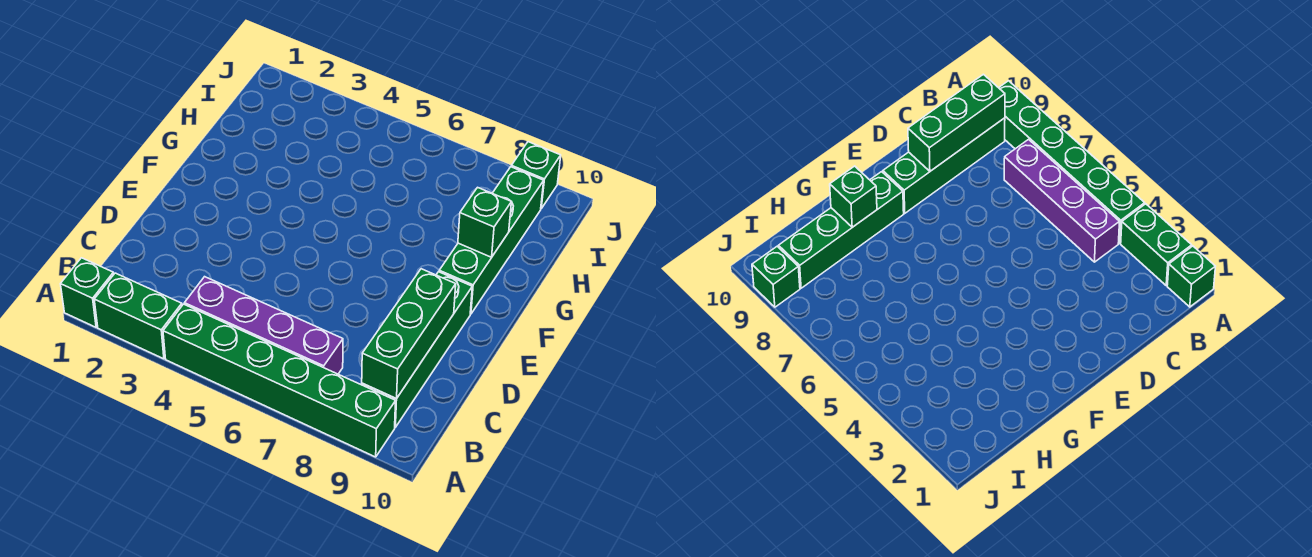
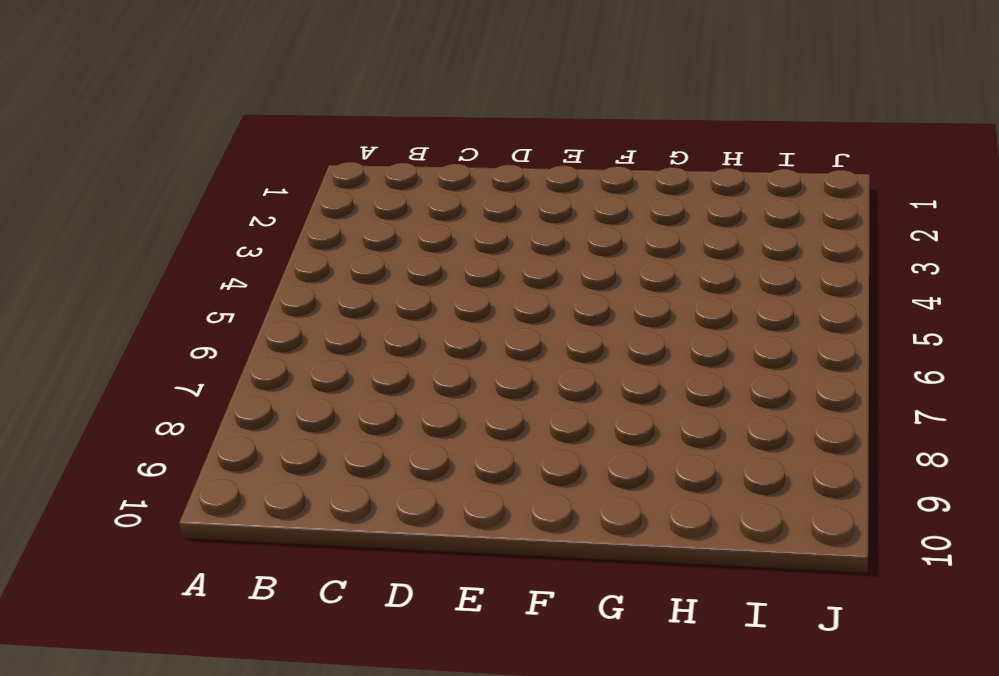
none -> green brick A1 level 1
none -> green brick A2:A3 level 1

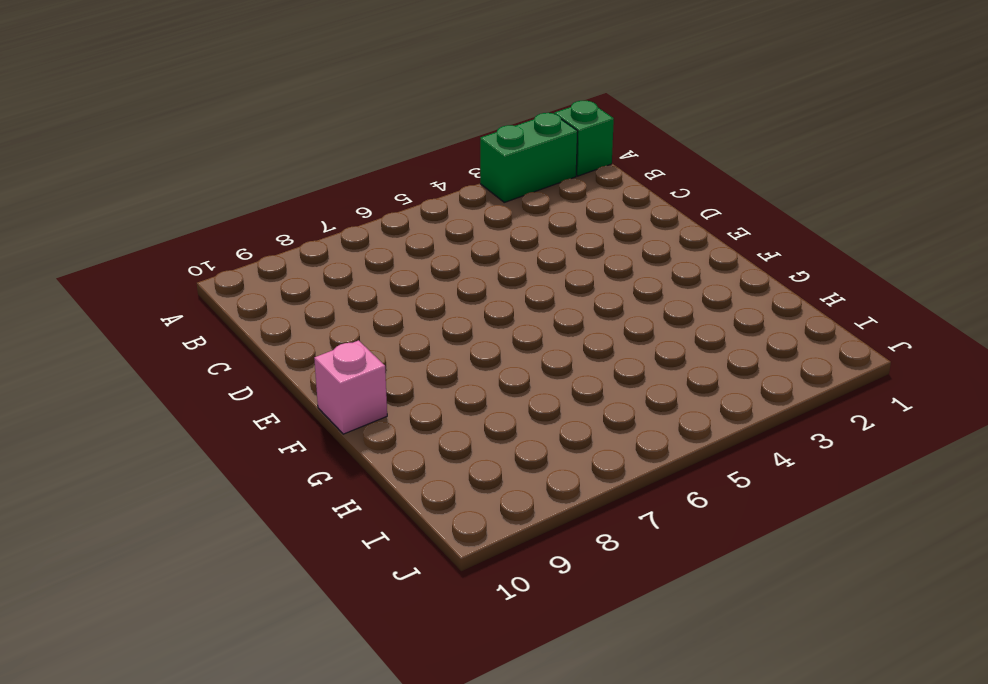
pink brick F10 level 1 -> none
none -> green brick A4:A9 level 1
none -> purple brick B4:B7 level 1

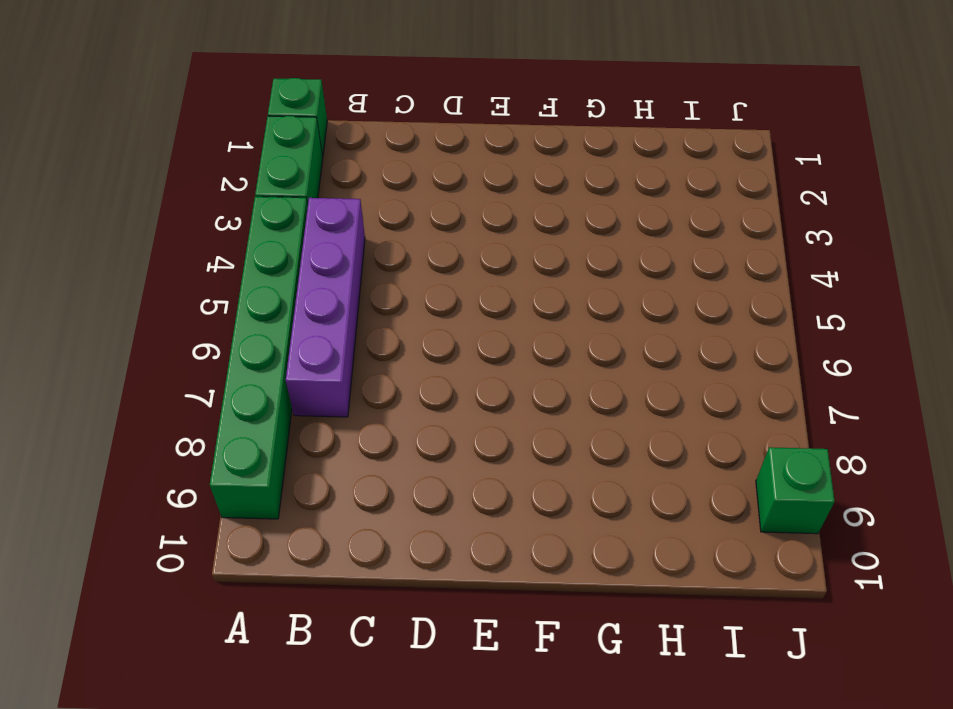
none -> green brick B9:E9 level 1
none -> green brick F9:I9 level 1

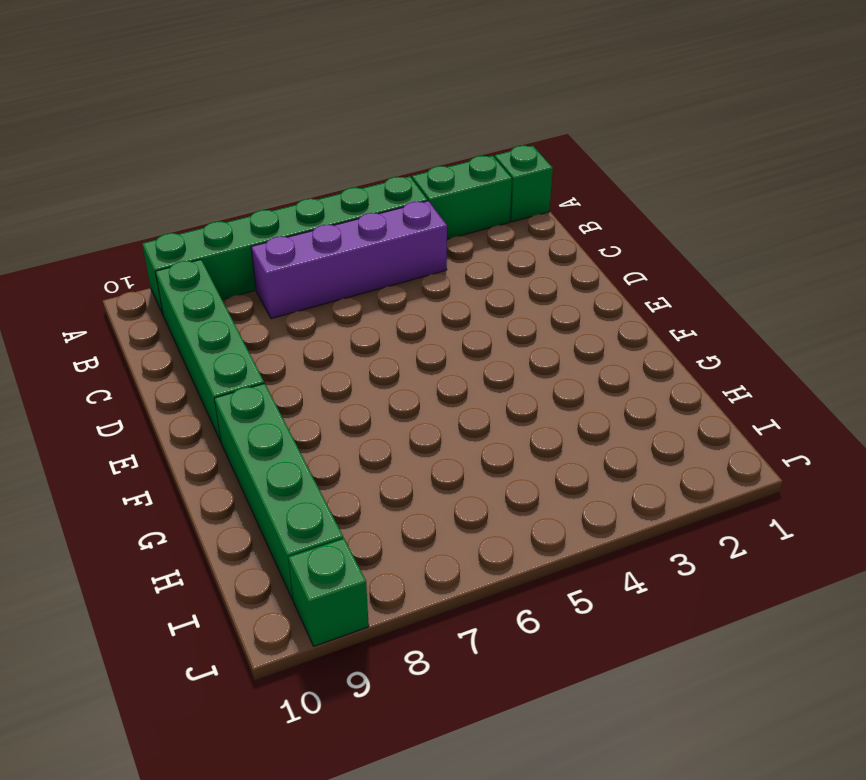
none -> green brick B9:D9 level 2
none -> green brick G9 level 2

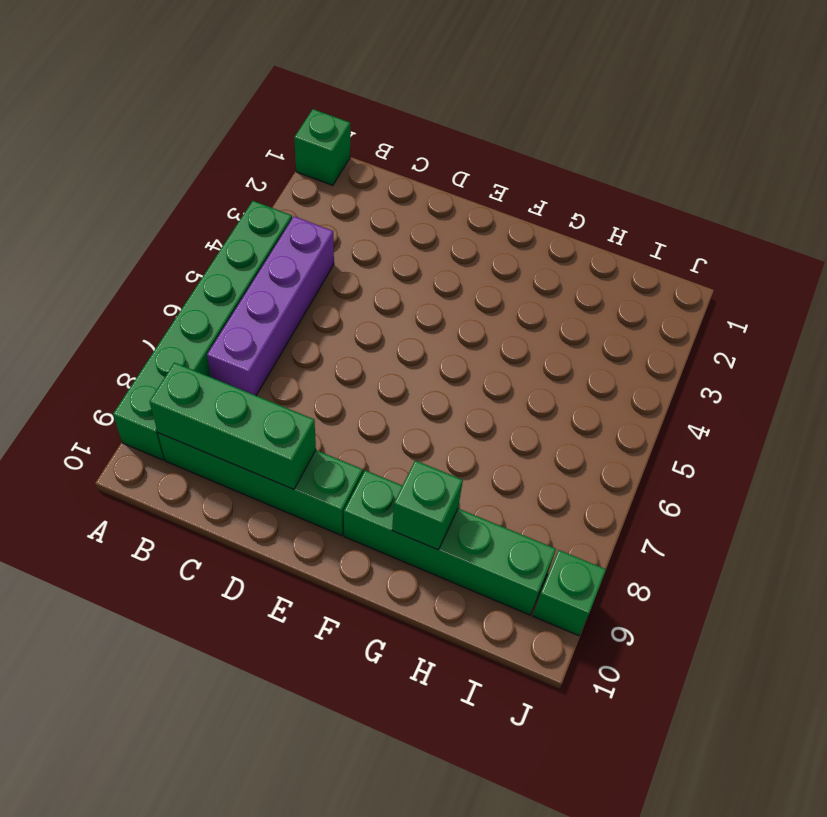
none -> green brick A2:A3 level 1

